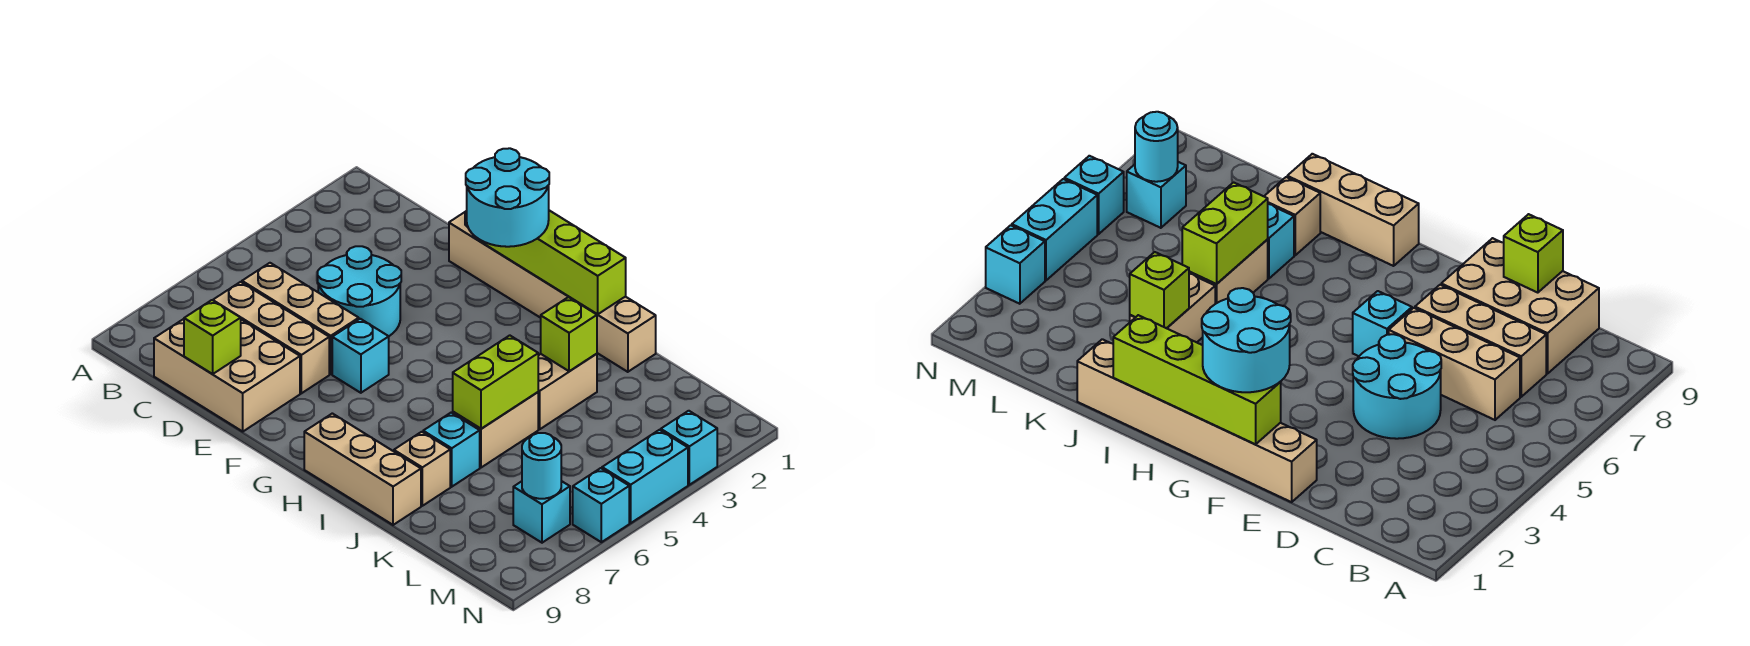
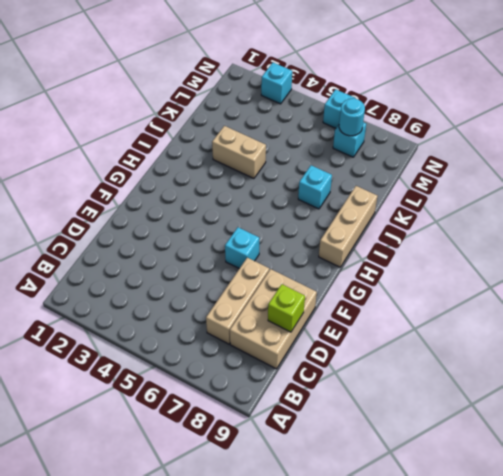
none -> tan brick C6:E6 level 1
none -> cyan round brick D4:E5 level 1
none -> tan brick E1:J1 level 1

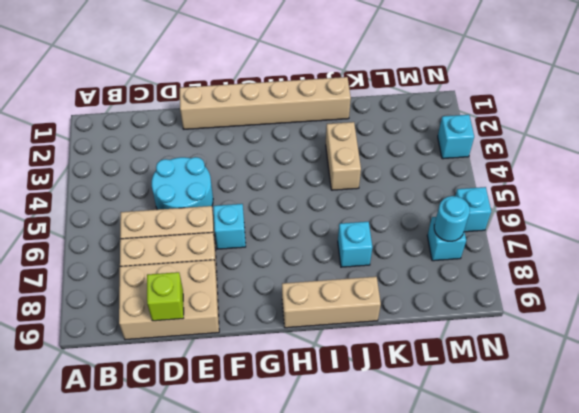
none -> tan brick J5:J6 level 1
none -> tan brick J8 level 1
none -> cyan brick N4:N5 level 1

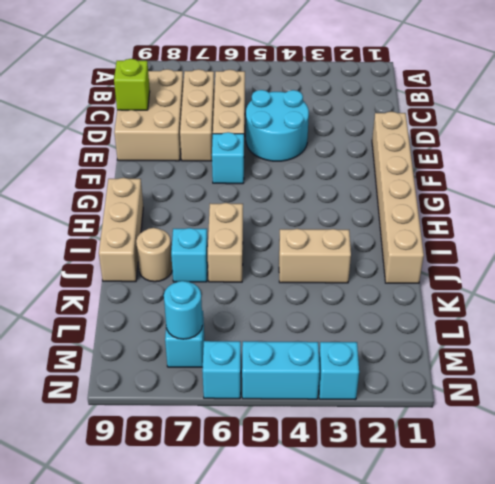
tan brick I6:J6 level 1 -> tan brick J5:J6 level 1
tan round brick J8 level 1 -> tan brick J8 level 1
none -> lime brick F1:I1 level 2
none -> lime brick J3 level 2
none -> lime brick J5:J6 level 2

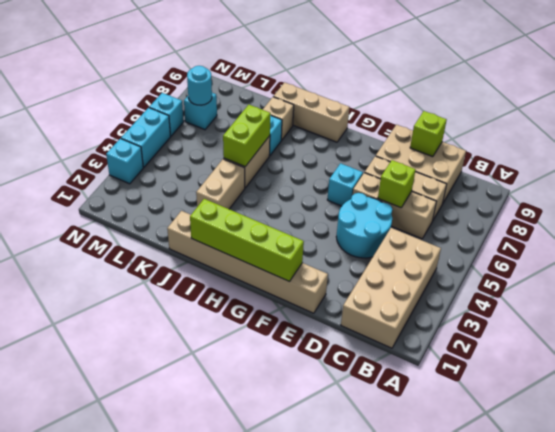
tan brick B1:C4 level 1 -> none
lime brick D6 level 2 -> lime brick J3 level 2
none -> cyan round brick F1:G2 level 3

